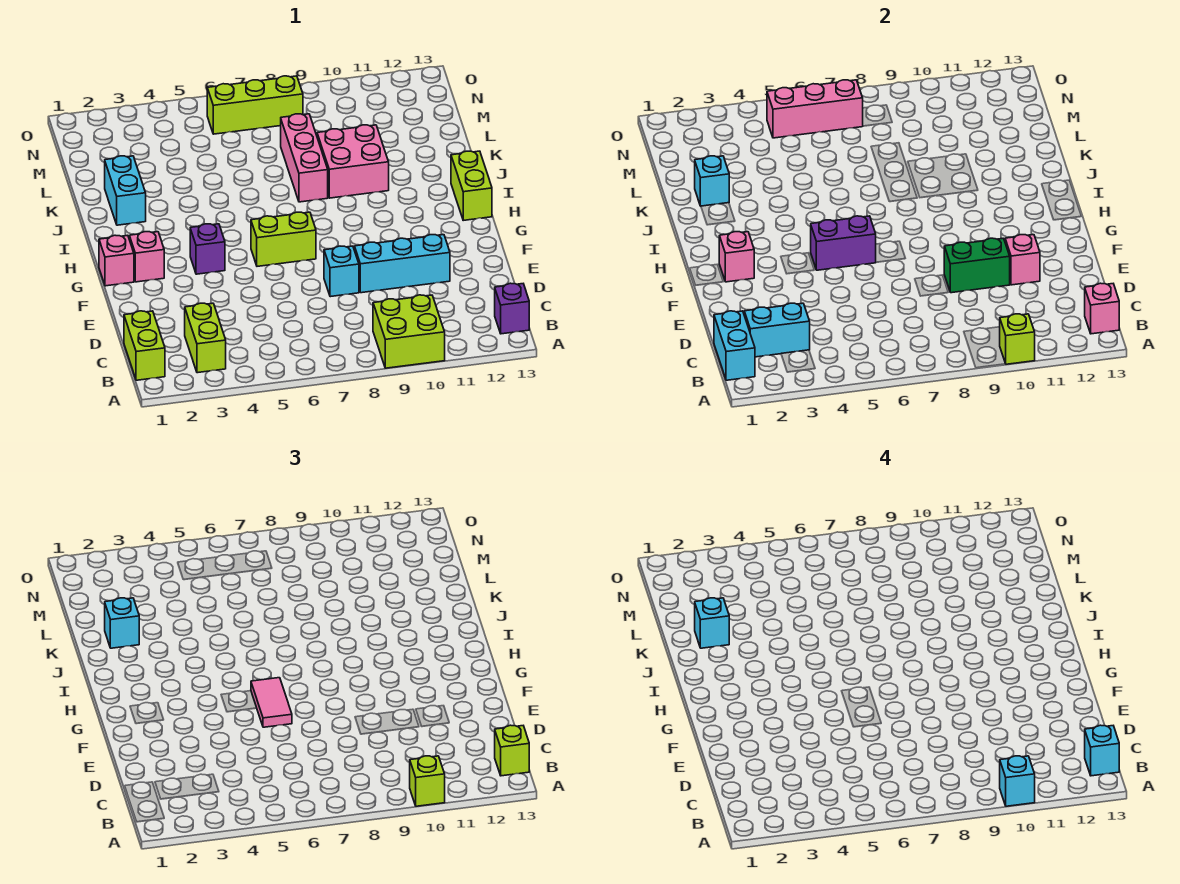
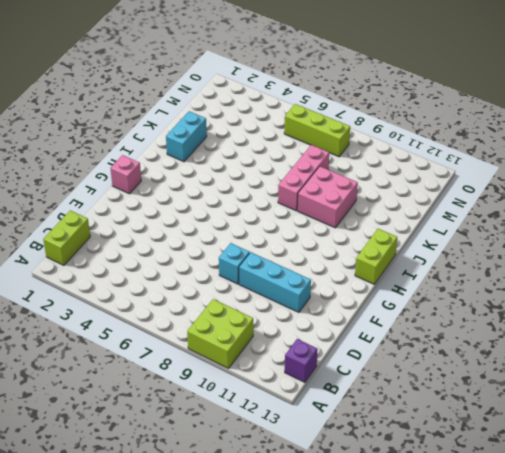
none -> lime brick B3:C3 level 1
none -> pink brick G2 level 1
none -> purple brick G4 level 1
none -> lime brick G6:G7 level 1

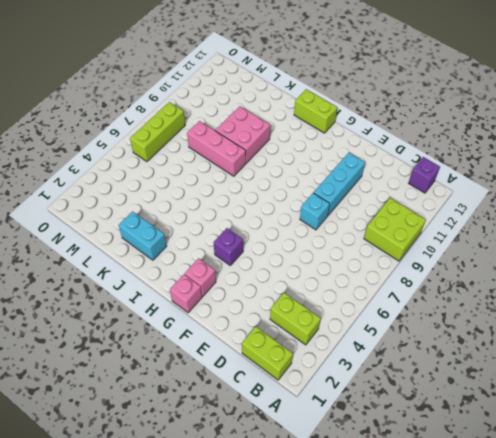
none -> lime brick G6:G7 level 1
none -> lime brick A10 level 2
none -> cyan brick B1:C1 level 2
none -> pink brick B13 level 2

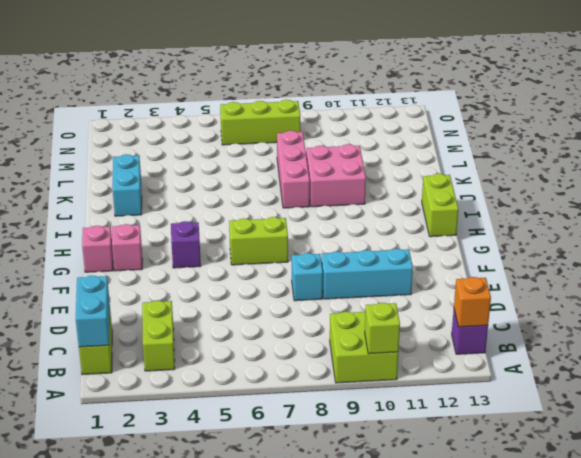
orange brick B13 level 2 -> pink brick B13 level 2
none -> cyan brick C2:C3 level 2
none -> green brick E9:E10 level 2
none -> pink brick E11 level 2
none -> pink brick G2 level 2

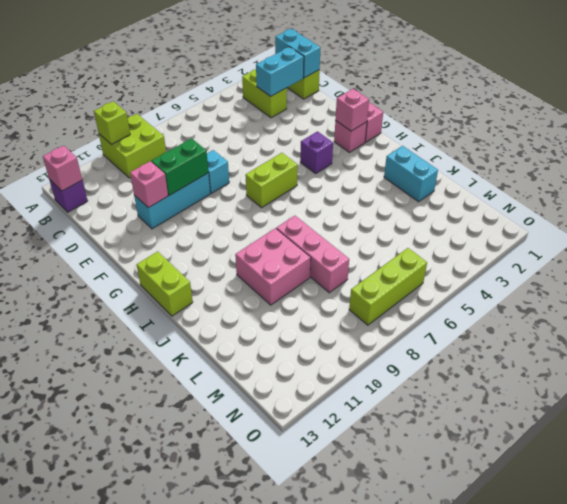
none -> purple brick G5:G6 level 2
none -> cyan brick K2 level 2
none -> pink brick N5:N7 level 2
none -> lime brick A10 level 3

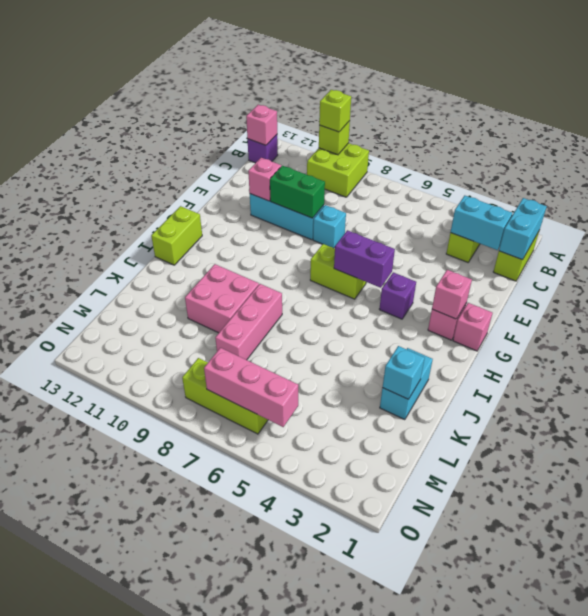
none -> lime brick B13 level 3
none -> pink tile F6:G6 level 3
none -> cyan brick K2 level 3
none -> cyan brick A10 level 4

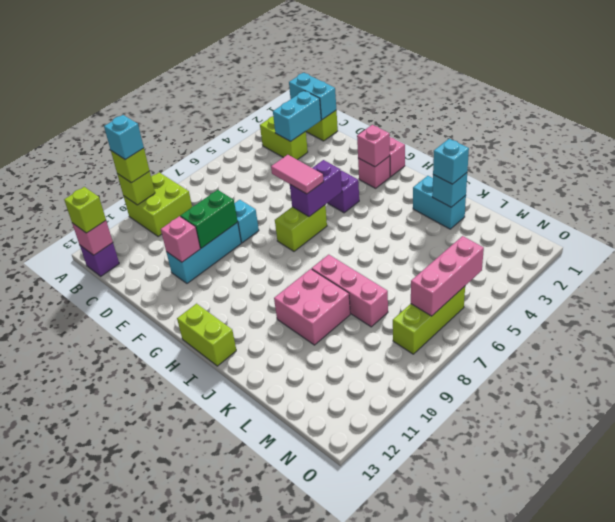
none -> cyan brick B13 level 4
none -> cyan brick K2 level 4

